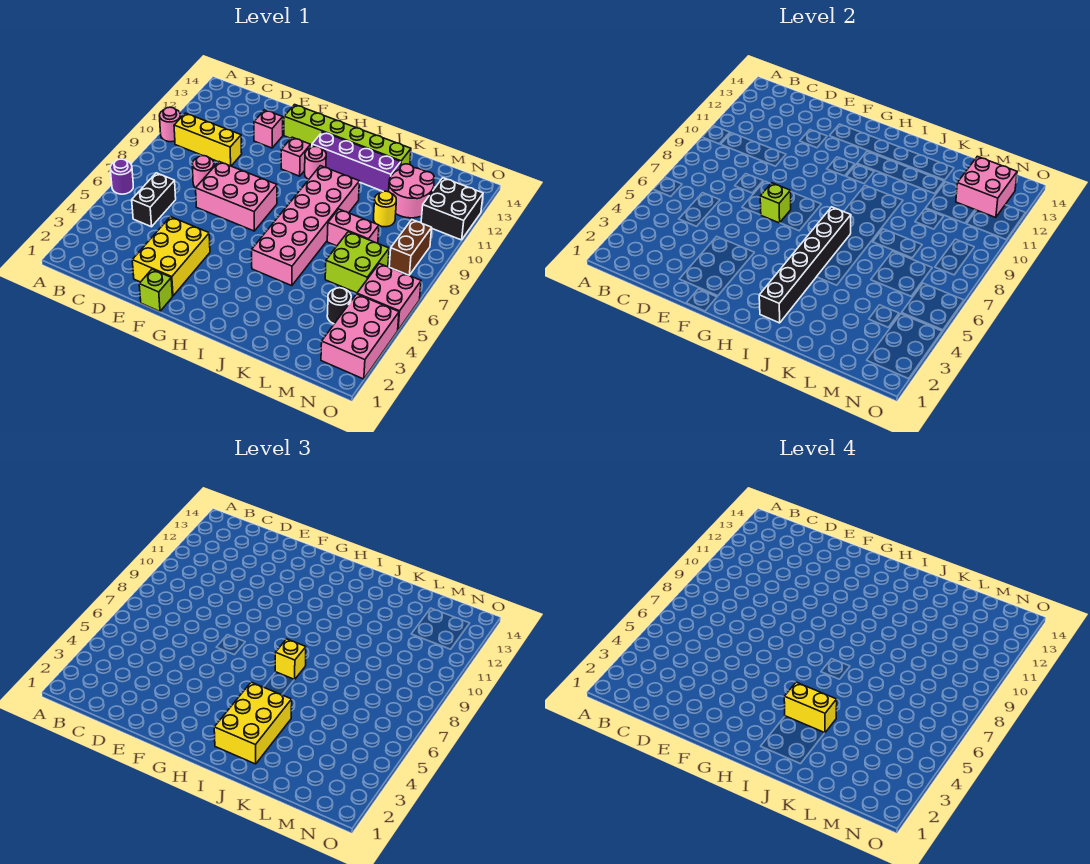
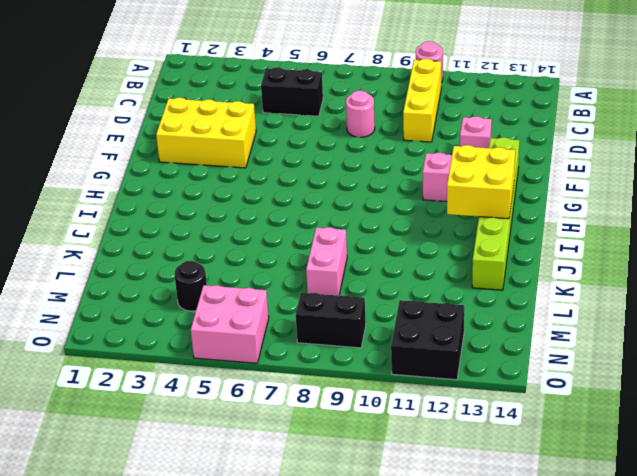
yellow brick H12:I13 level 2 -> none
black brick N8:N9 level 1 -> brown brick N8:N9 level 1
none -> purple round brick A6 level 1
none -> pink brick E7:G8 level 1
none -> lime brick F1 level 1

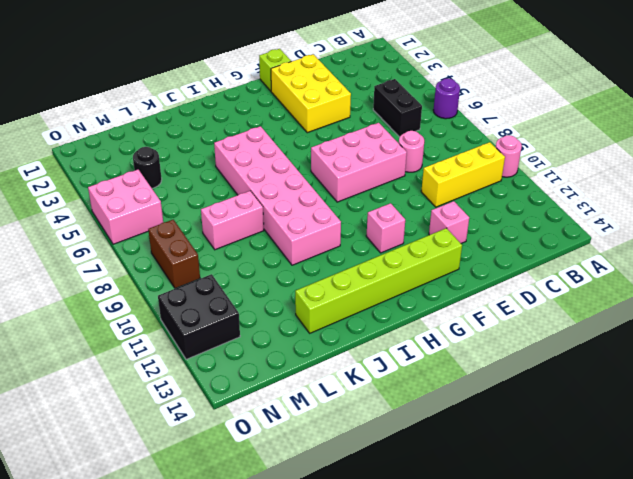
none -> pink round brick H11 level 1
none -> purple brick H12:K12 level 1
none -> lime brick L6:M7 level 1

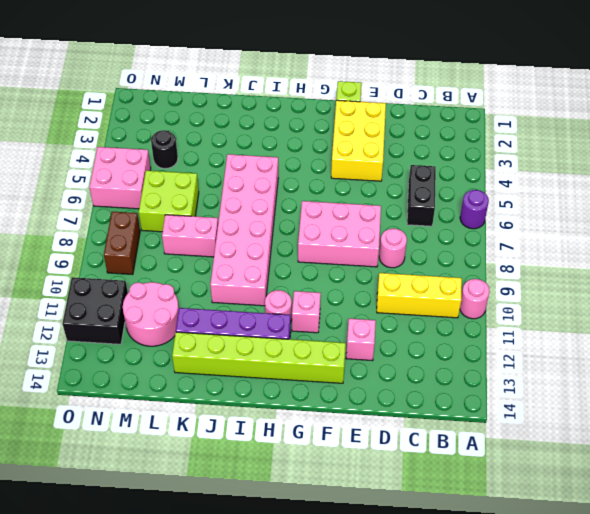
none -> yellow round brick L10 level 1
none -> pink brick N2:O4 level 1
none -> lime brick F7 level 2

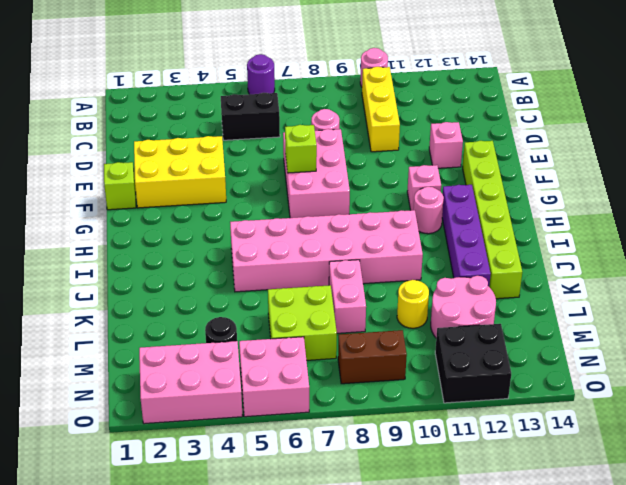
none -> black brick I2:I7 level 2
none -> pink brick M12:N13 level 2
none -> yellow brick I2:J4 level 3

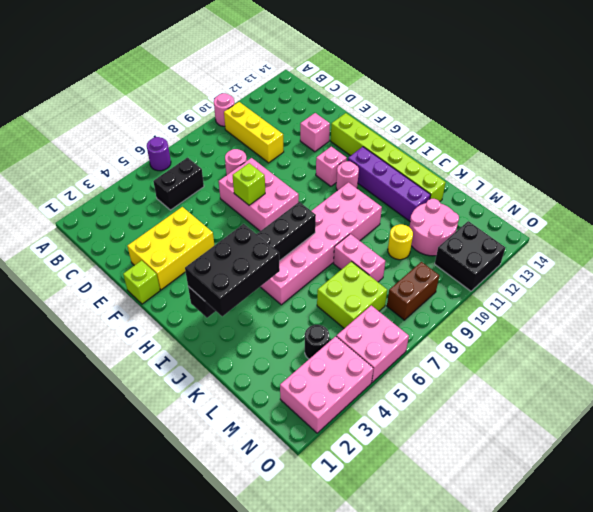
black brick I2:J4 level 3 -> yellow brick I2:J4 level 3
none -> pink brick M12:N13 level 2
none -> yellow brick I7 level 3
none -> yellow brick I4:J4 level 4

